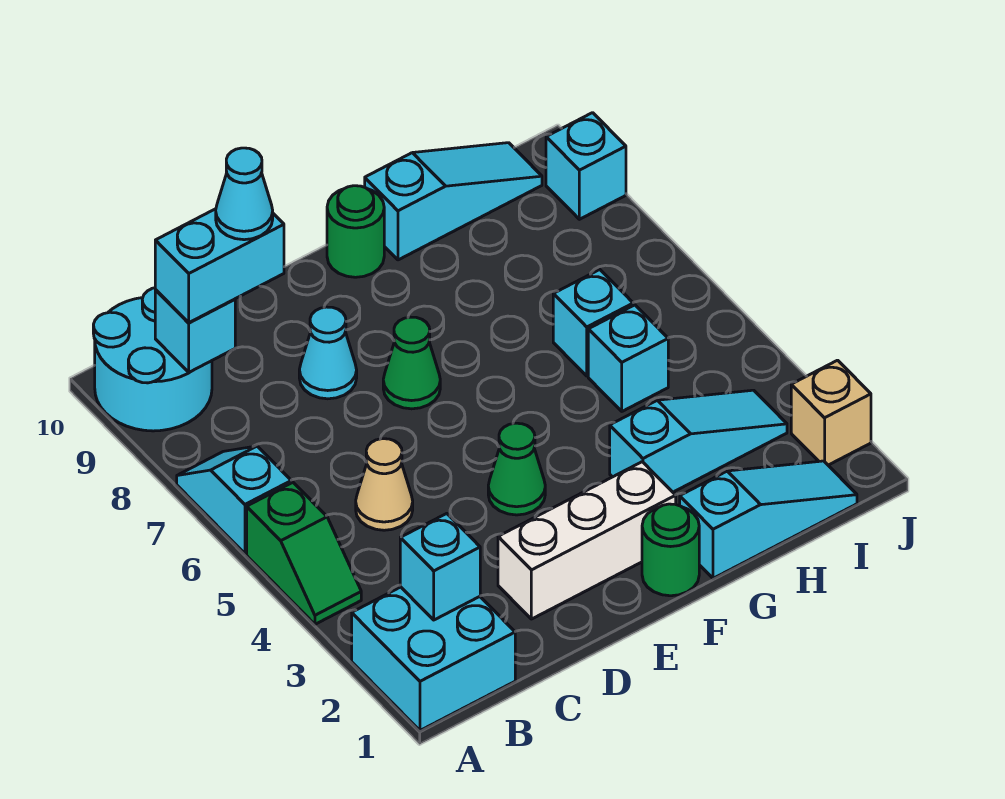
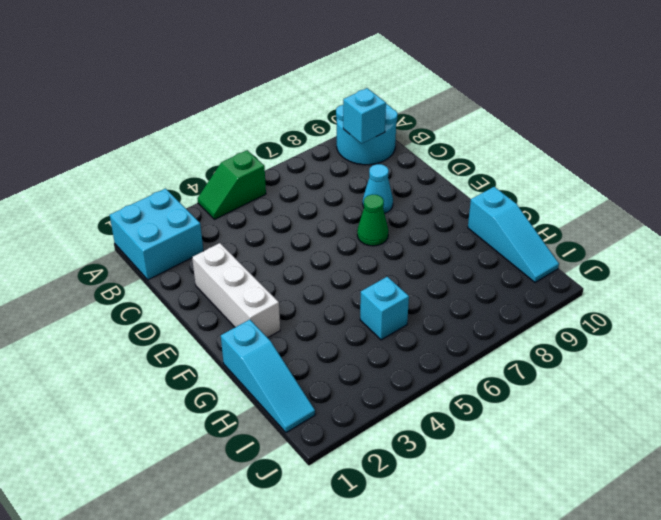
none -> cyan slope A6:A7 level 1 top 6
none -> tan cone C5 level 1
none -> green cone E4 level 1

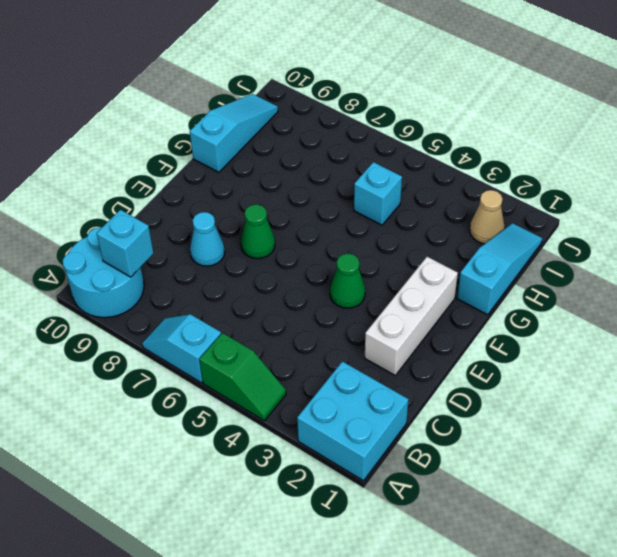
tan cone I2 level 1 -> tan cone C5 level 1
none -> green round brick F1 level 1
none -> green round brick F10 level 1
none -> cyan slope G3:I3 level 1 top G

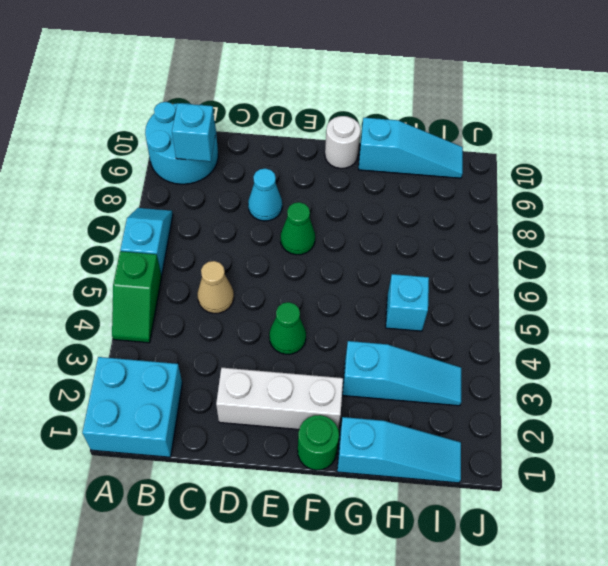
white round brick F10 level 1 -> green round brick F10 level 1
none -> cyan brick H6 level 1
none -> tan brick J2 level 1
none -> cyan brick J9 level 1

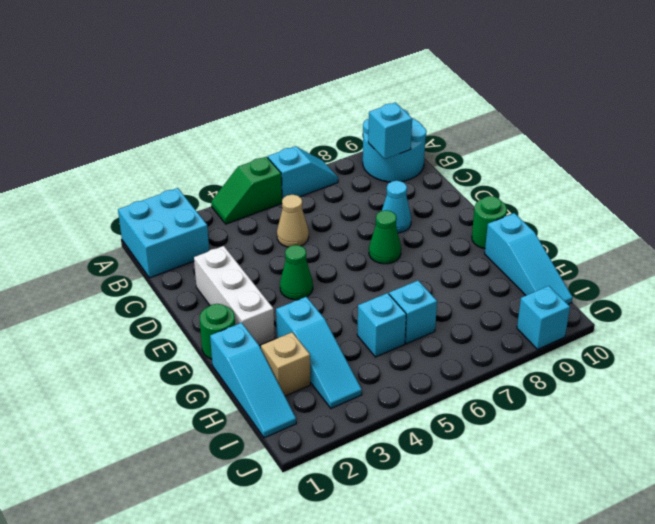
tan brick H2 level 1 -> tan brick J2 level 1
none -> cyan brick B2 level 2
none -> cyan brick B9:C9 level 3
none -> cyan cone C9 level 4

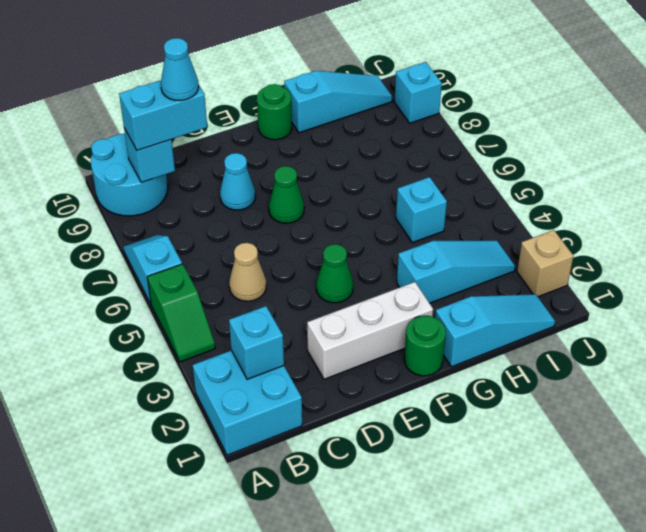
none -> cyan brick H6 level 1

